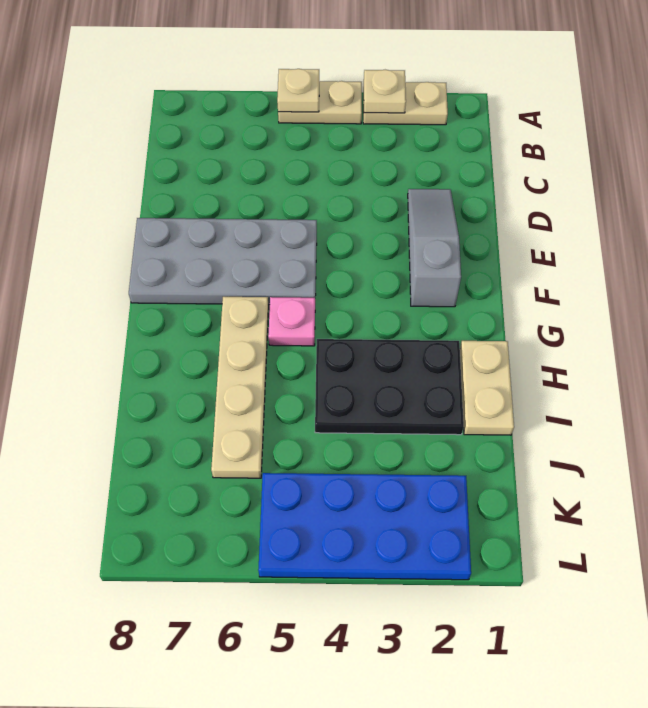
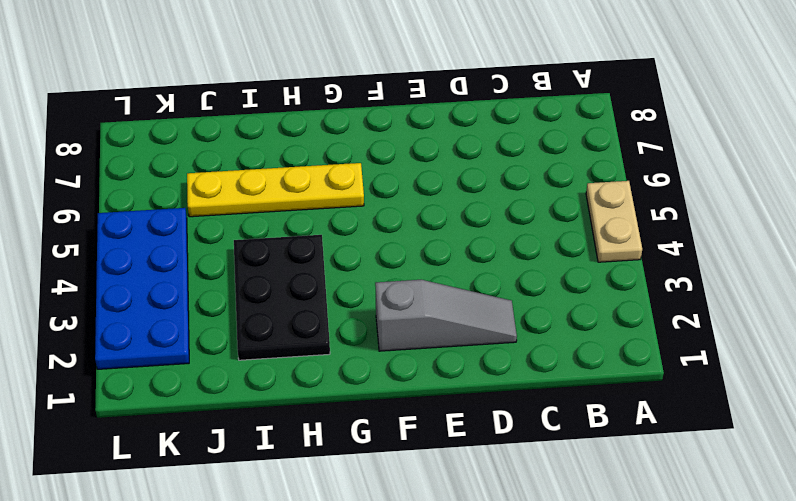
yellow plate G6:J6 level 1 -> tan plate G6:J6 level 1
none -> tan plate A2:A3 level 1
none -> grey plate E5:F8 level 1

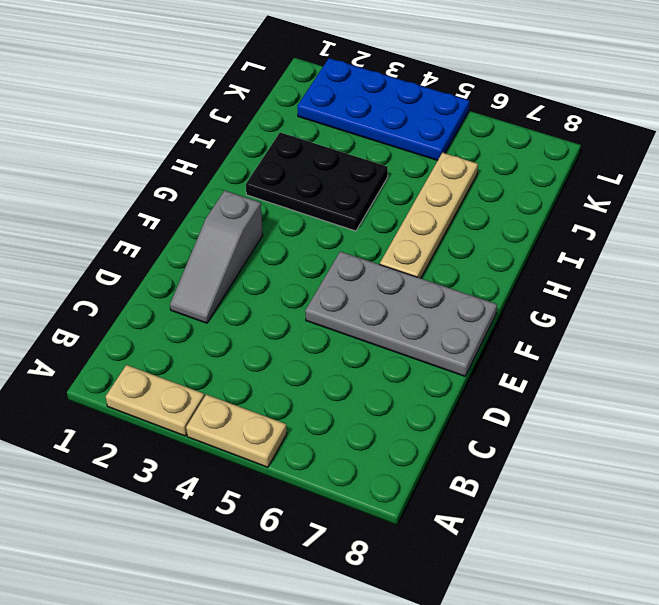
none -> pink plate G5 level 1
none -> tan plate H1:I1 level 1

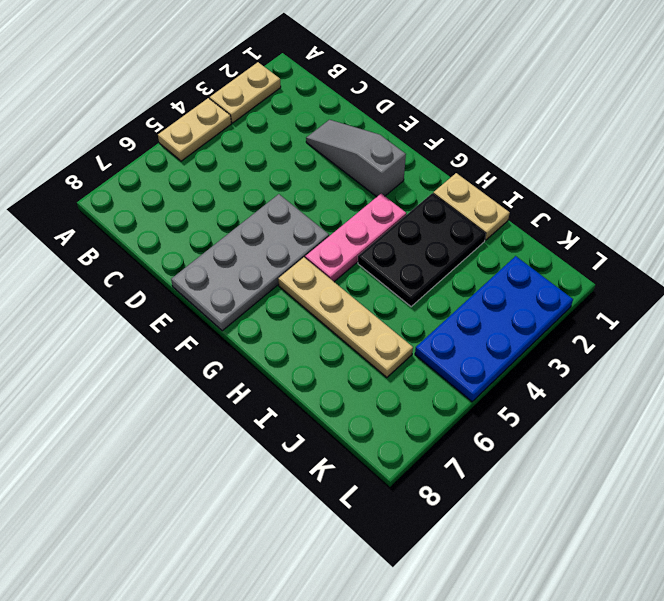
pink plate G3:G5 level 1 -> pink plate G5 level 1
none -> tan plate A3 level 2
none -> tan plate A5 level 2

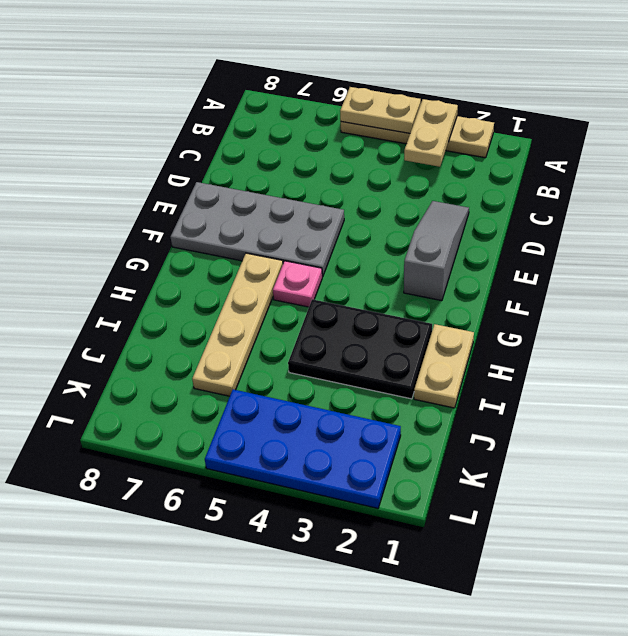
tan plate A3:B3 level 2 -> tan plate A3 level 2
tan plate A4:A5 level 2 -> tan plate A5 level 2

